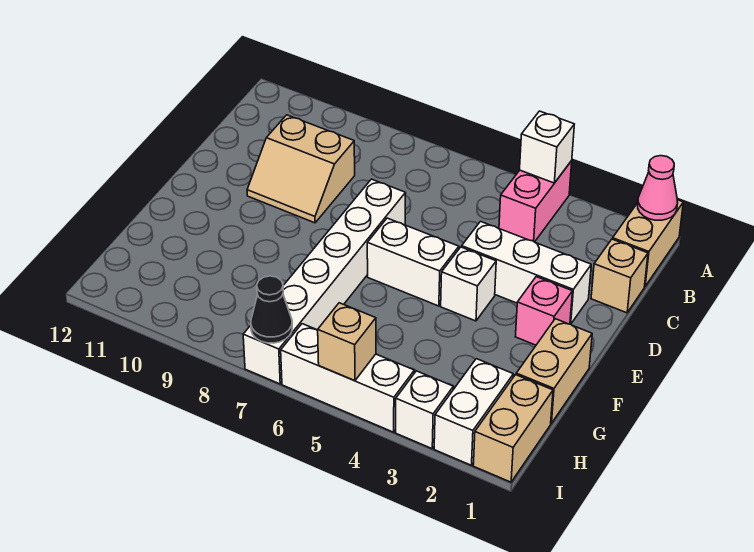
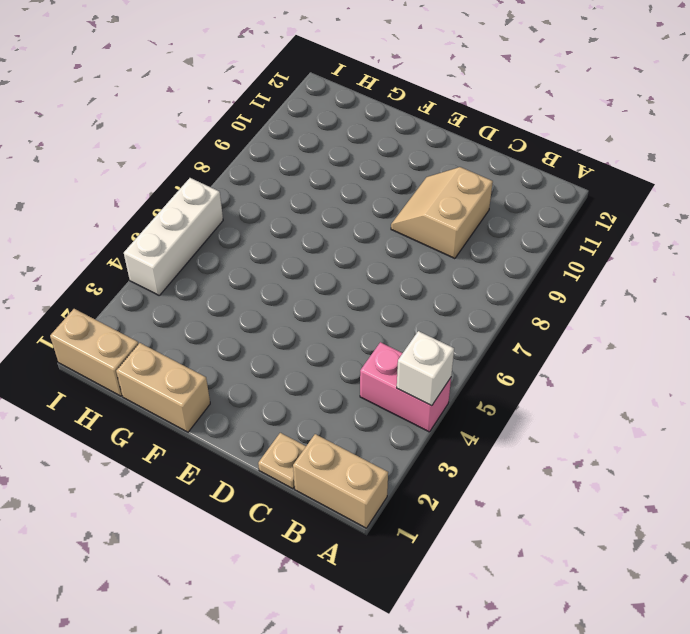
tan plate C1 level 1 -> tan brick C1 level 1
none -> white brick D2:D4 level 1
none -> white brick D7:I7 level 1
none -> pink brick E2 level 1

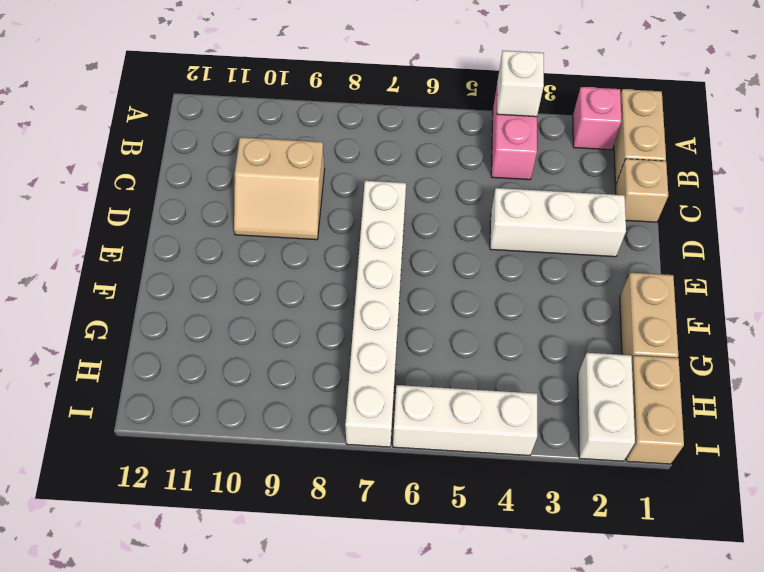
pink brick A2 level 1 -> pink brick E2 level 1
none -> white brick E4 level 1
none -> white brick E5:E6 level 1
none -> white brick I3 level 1

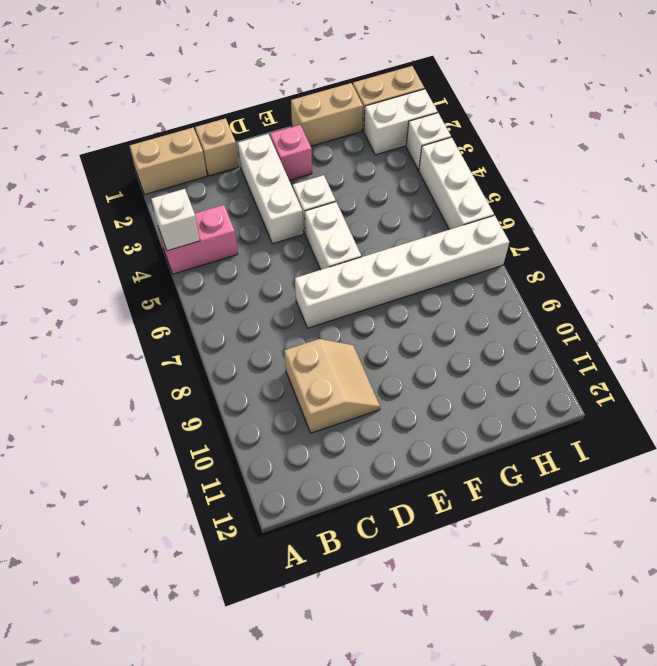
none -> pink cone A1 level 2
none -> tan brick I5 level 2
none -> black cone I7 level 2

